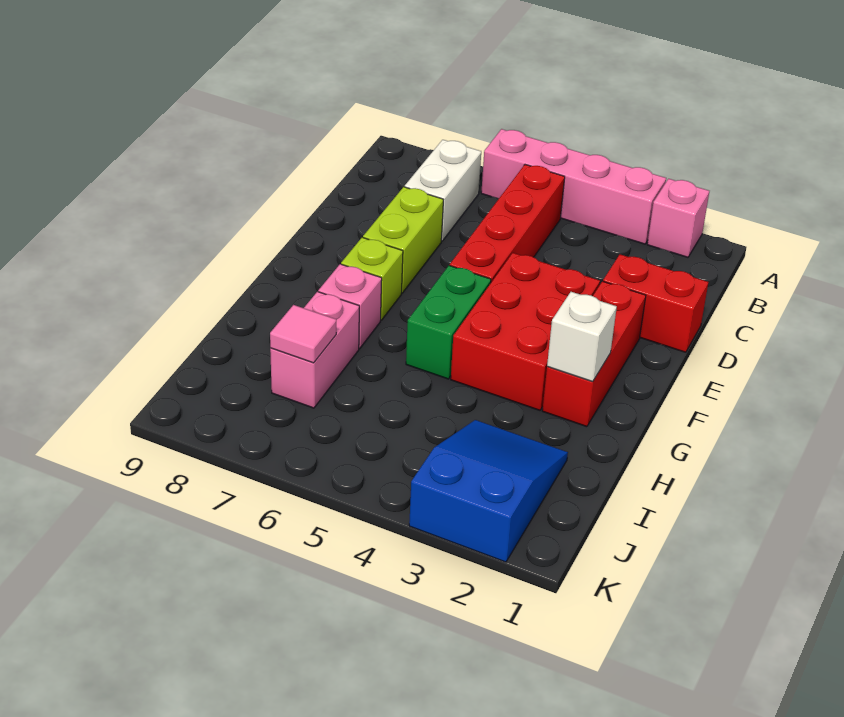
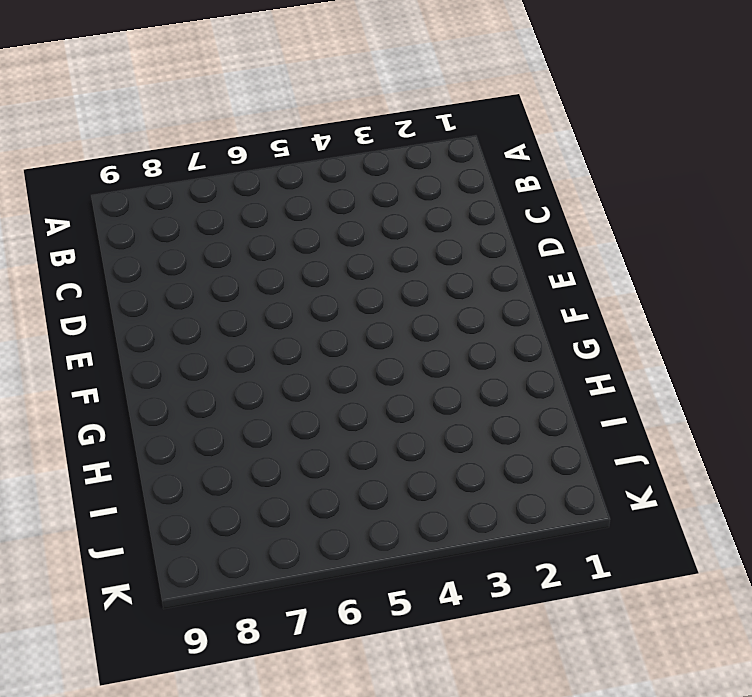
none -> pink brick A2 level 1
none -> pink brick A3:A6 level 1
none -> red brick B5:E5 level 1

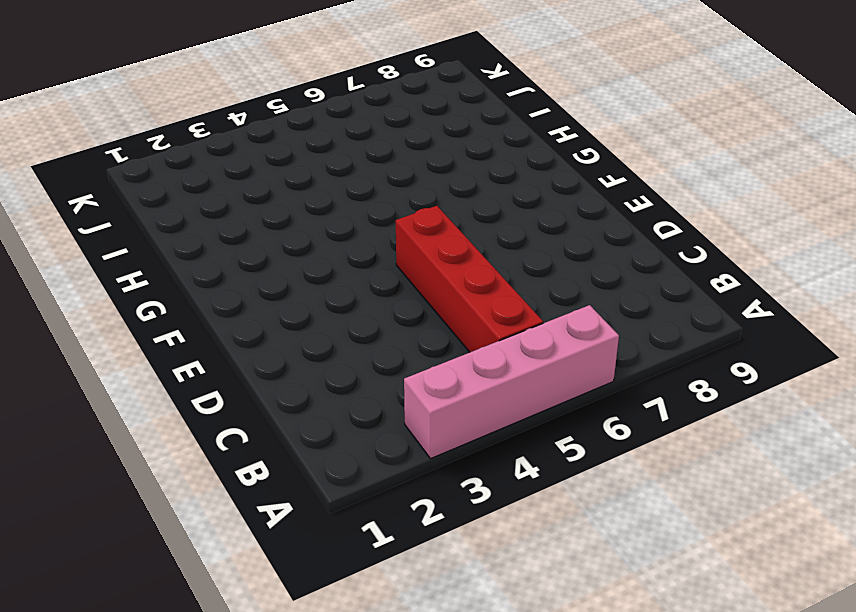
none -> pink brick A2 level 1
none -> white brick B7:C7 level 1
none -> red brick D1:D2 level 1

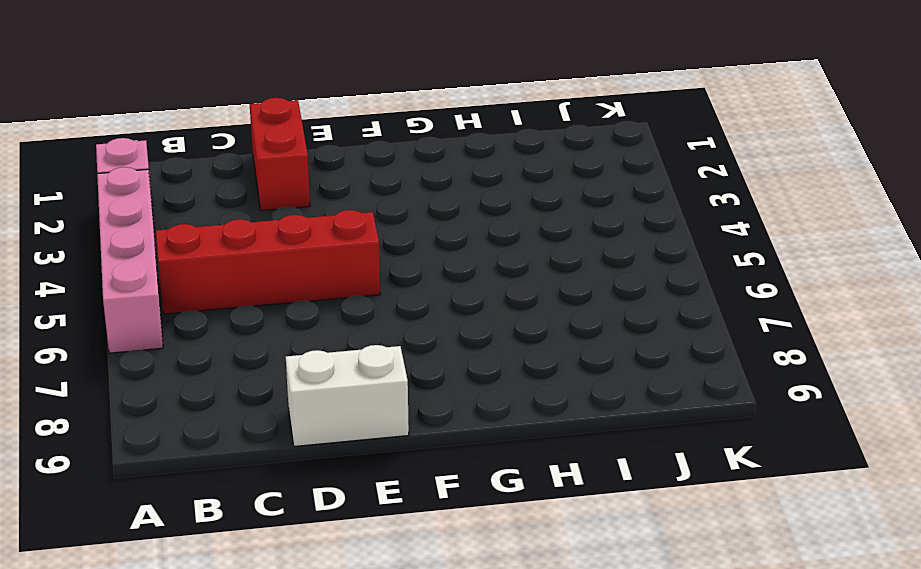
white brick D9:E9 level 1 -> white brick B7:C7 level 1
none -> lime brick D7:E7 level 1
none -> red brick E2:G2 level 1
none -> red brick E3:G4 level 1

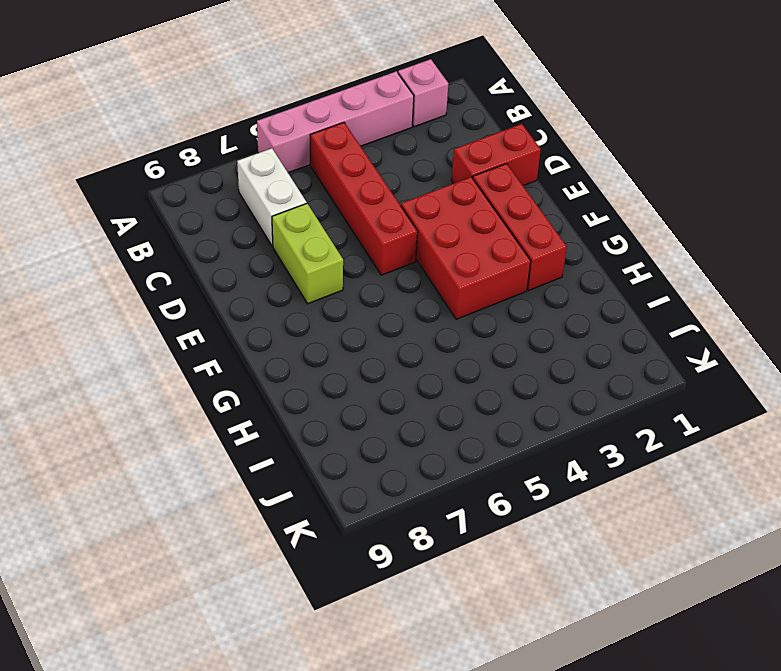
none -> green brick F5:G5 level 1
none -> lime brick F7 level 1
none -> pink brick G7 level 1

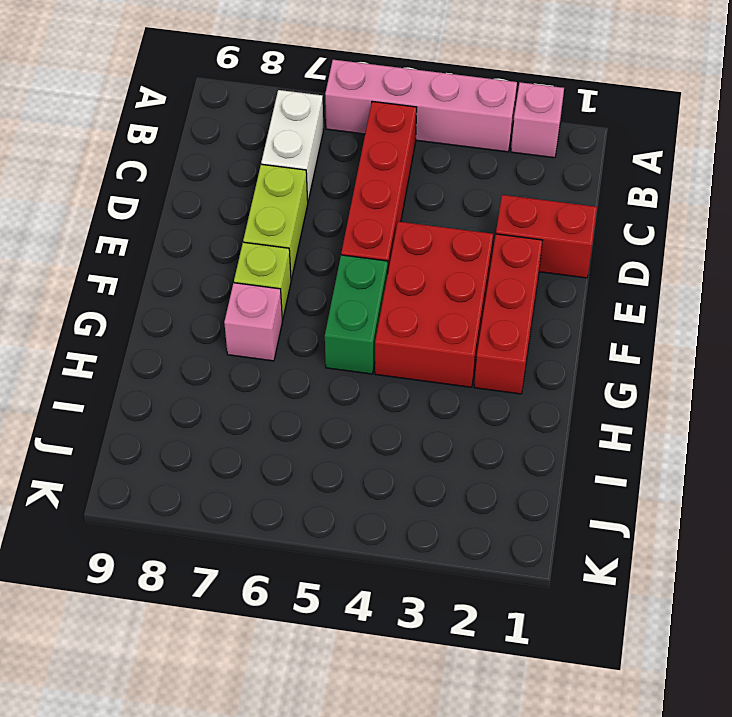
none -> pink brick H7:I7 level 1
none -> blue slope I2:K3 level 1 top K
none -> white brick G2 level 2

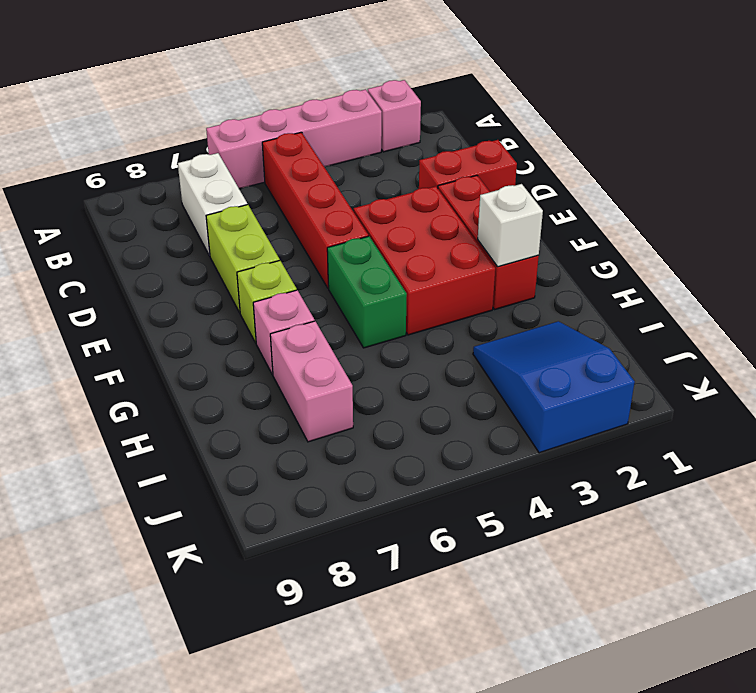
none -> pink tile I7 level 2

